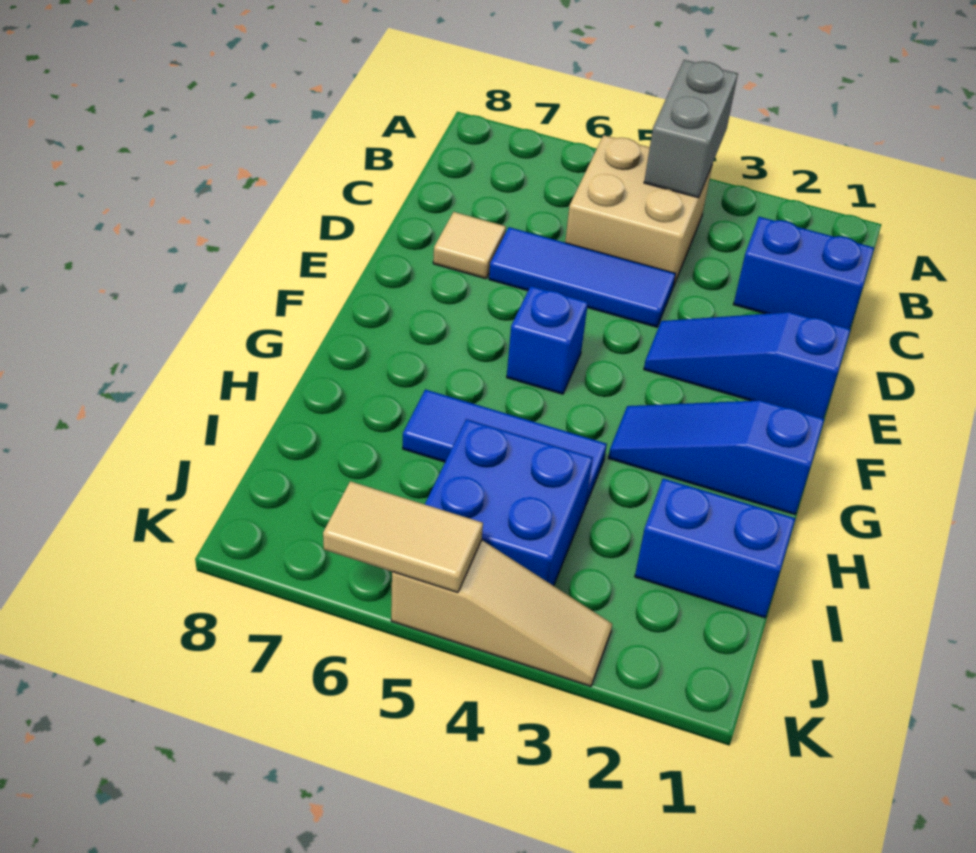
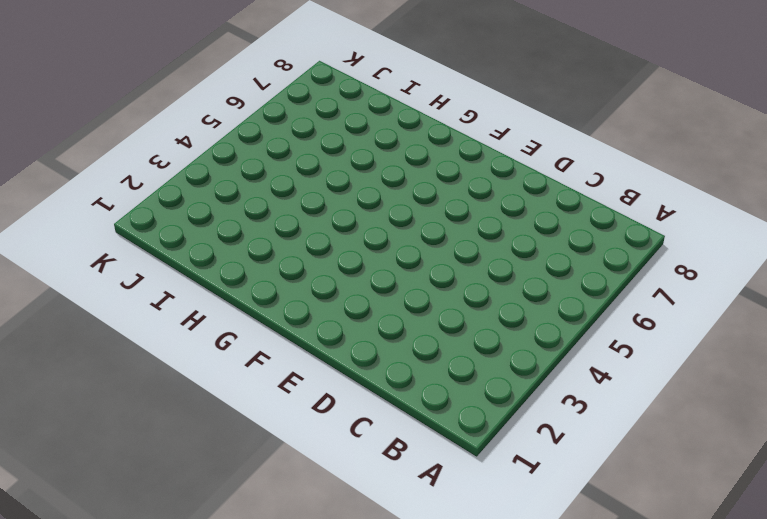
none -> tan brick B4:C5 level 1
none -> blue brick C1:C2 level 1
none -> blue tile D4:D6 level 1

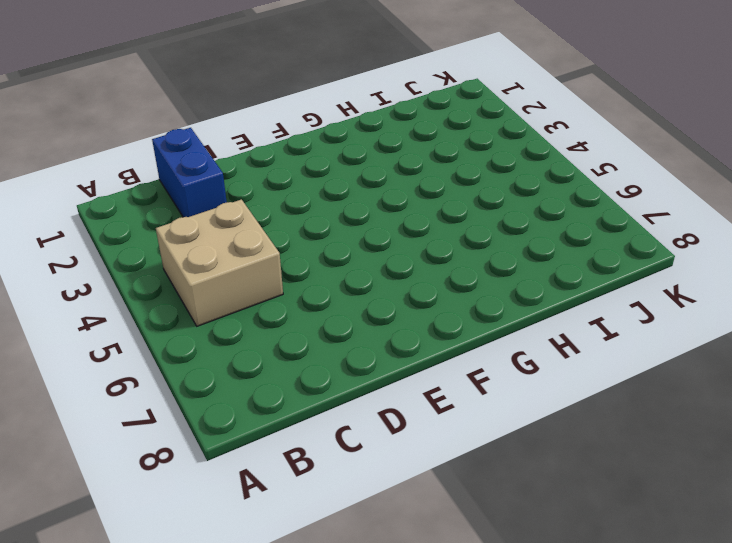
none -> blue tile D4:D6 level 1
none -> tan tile D7 level 1
none -> blue slope E1:E3 level 1 top 1

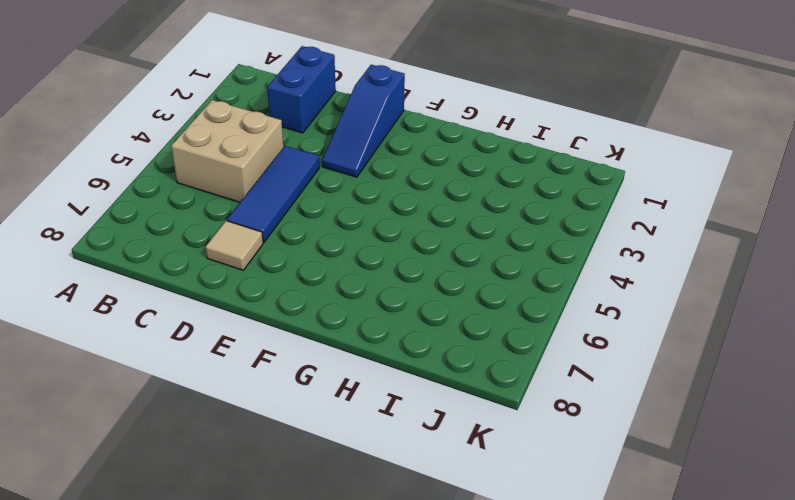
none -> blue brick F5 level 1
none -> blue slope G1:G3 level 1 top 1
none -> blue tile H4:H6 level 1

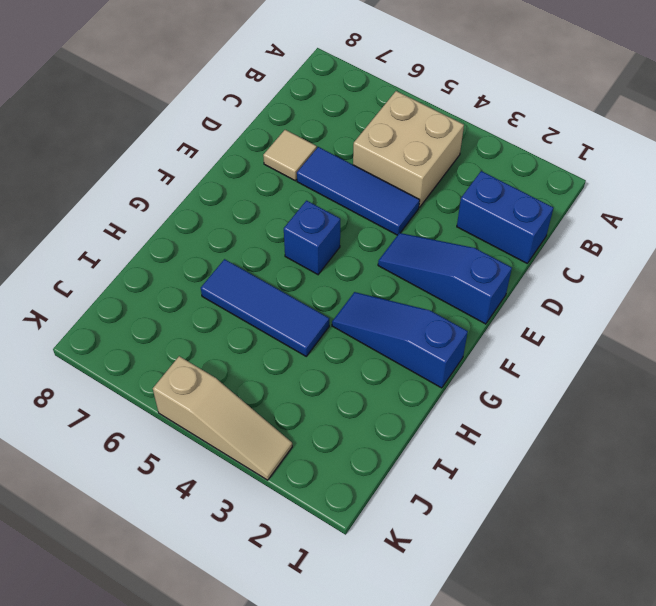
none -> blue brick I1:I2 level 1
none -> blue brick I4:J5 level 1
none -> grey brick A4:B4 level 2

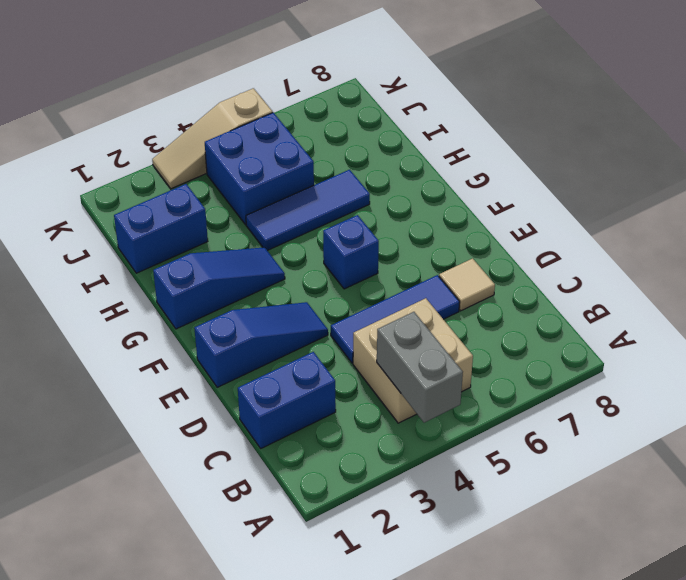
none -> tan tile K5:K6 level 2

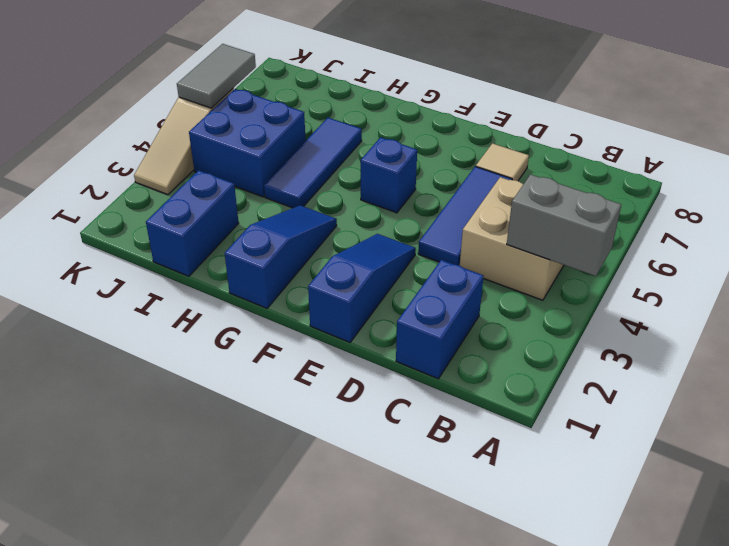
grey tile K5:K6 level 2 -> tan tile K5:K6 level 2

